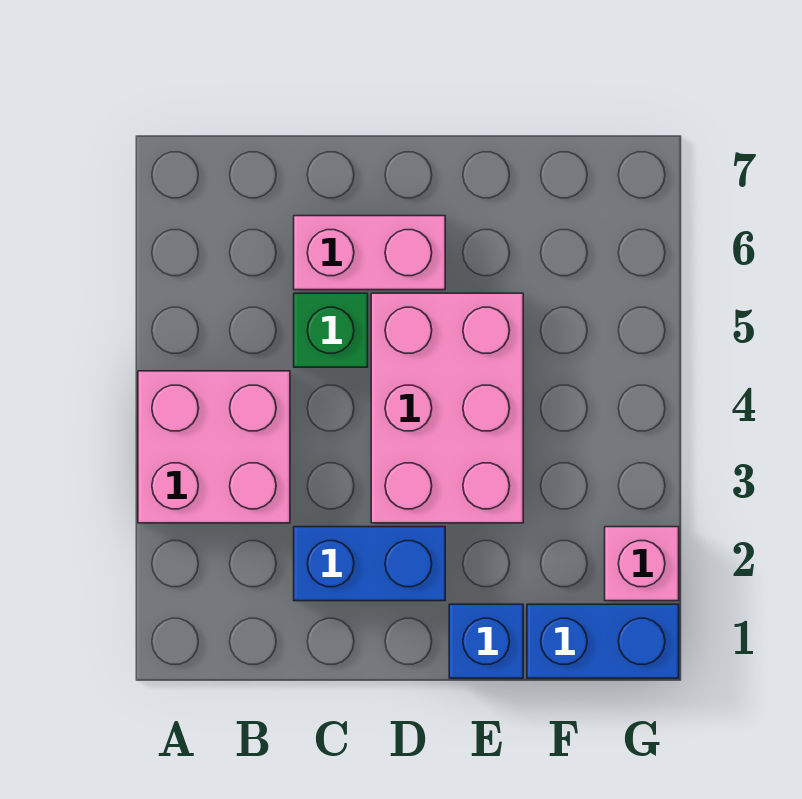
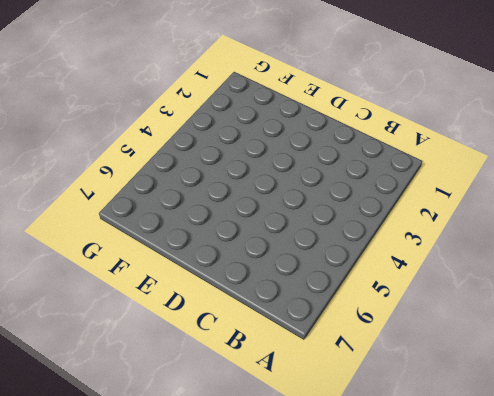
none -> pink brick A3:B4 level 1
none -> blue brick C2:D2 level 1

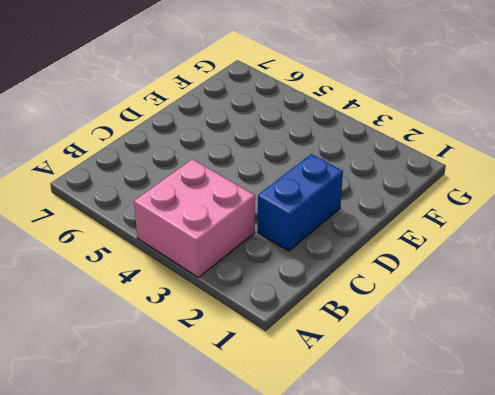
none -> green brick C5 level 1
none -> pink brick C6:D6 level 1

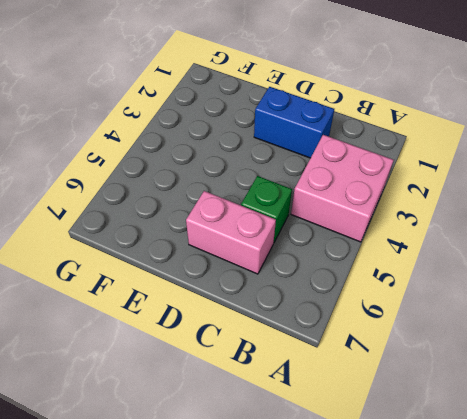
none -> pink brick D3:E5 level 1
none -> blue brick E1 level 1

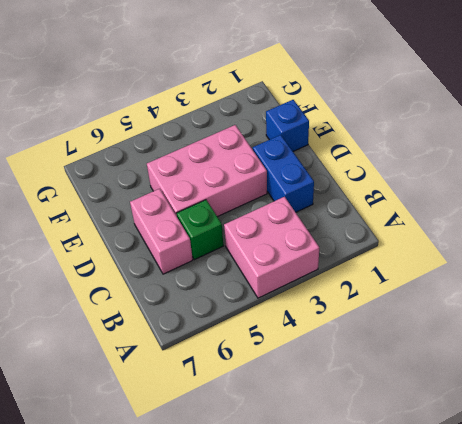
none -> blue brick F1:G1 level 1
none -> pink brick G2 level 1

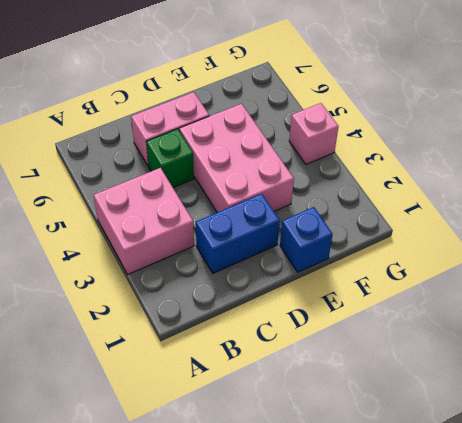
pink brick G4 level 1 -> pink brick G2 level 1
none -> blue brick F1:G1 level 1

